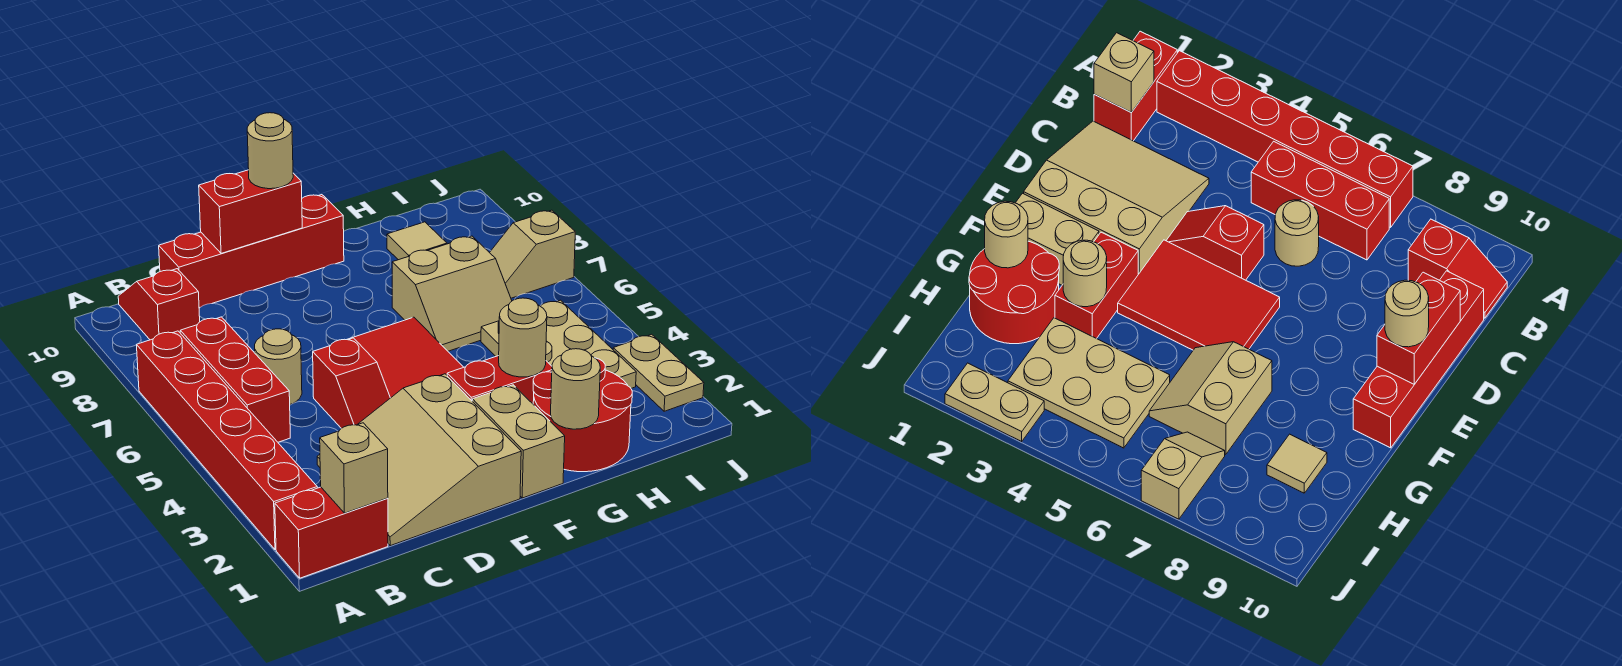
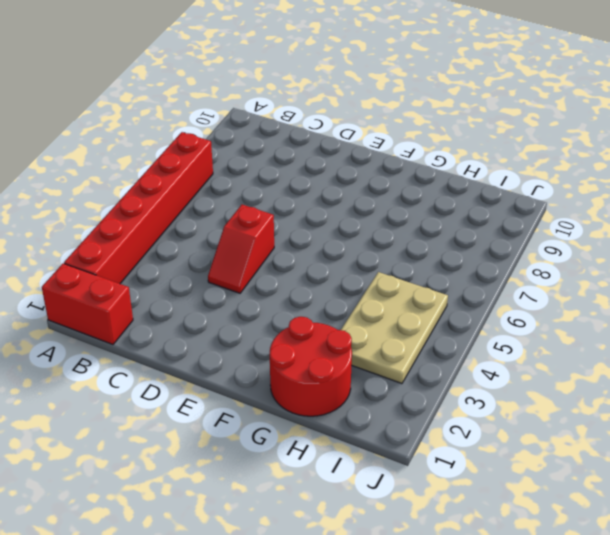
none -> red brick B5:B7 level 1
none -> red slope B9:B10 level 1 top 9
none -> tan slope C1:E3 level 1 top E

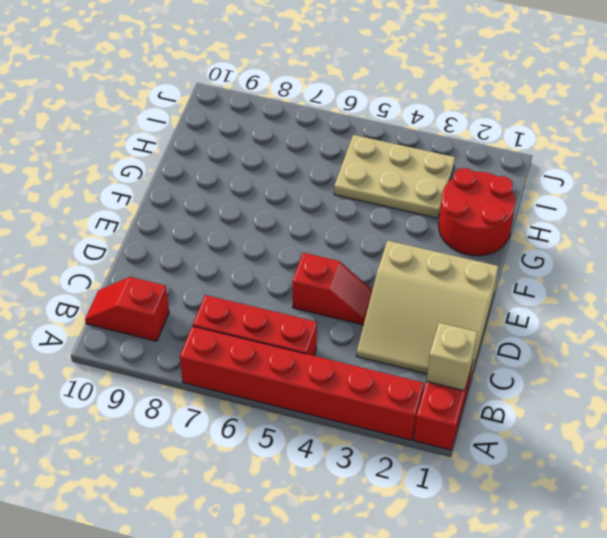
none -> tan round brick C6 level 1
none -> red brick C10:F10 level 1
none -> red tile E4:F6 level 1

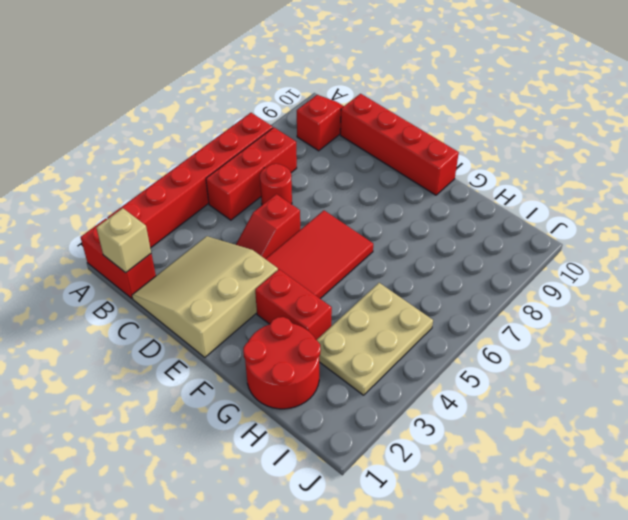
red round brick C6 level 1 -> tan round brick C6 level 1
none -> tan brick F1:F2 level 1
none -> tan slope G6:H7 level 1 top 7
none -> tan tile H9 level 1

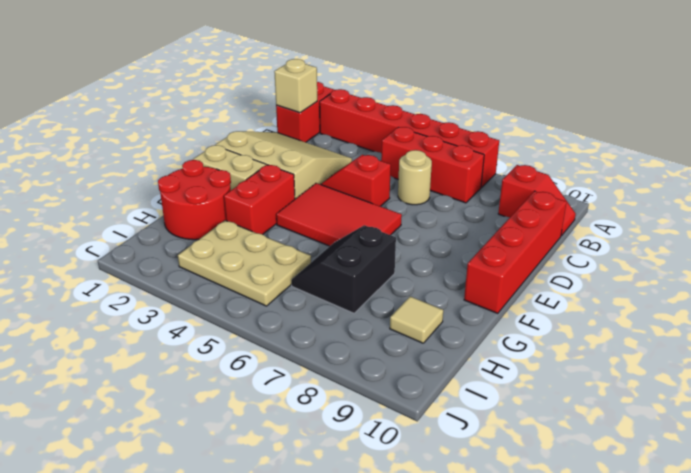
black slope G6:H7 level 1 top 7 -> tan slope G6:H7 level 1 top 7
none -> tan slope I7:J7 level 1 top J
none -> tan plate J2:J3 level 1
none -> red brick D10:E10 level 2

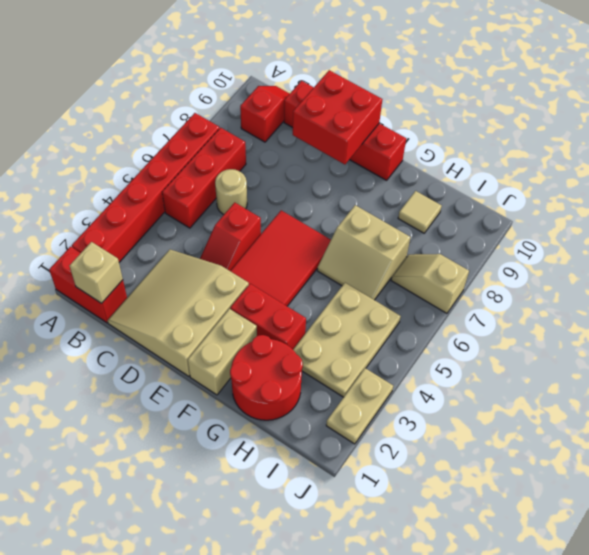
red brick D9:E10 level 2 -> red brick D10:E10 level 2
none -> tan round brick G1 level 2
none -> tan round brick G3 level 2
none -> tan round brick E10 level 3

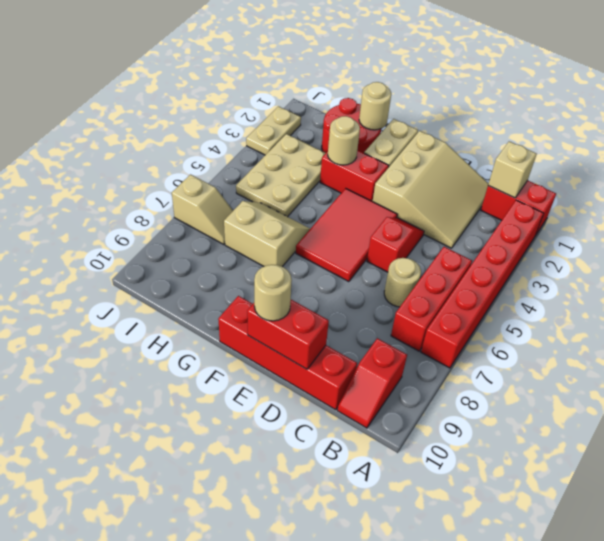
none -> tan tile H9 level 1

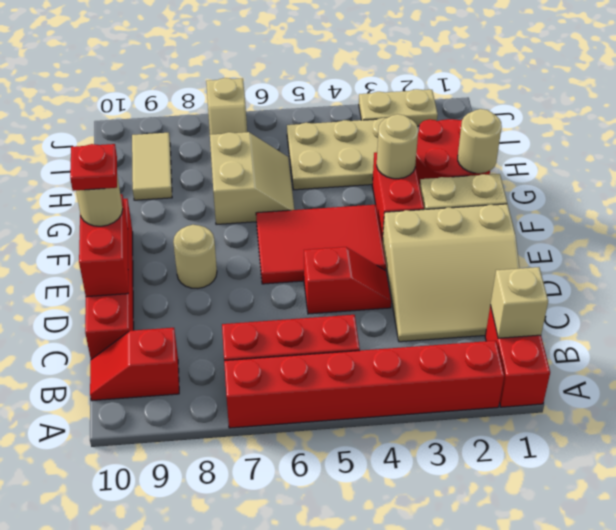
tan round brick E8 level 1 -> tan round brick C6 level 1
red plate E10 level 4 -> none
tan tile H9:I9 level 1 -> tan tile H9 level 1

